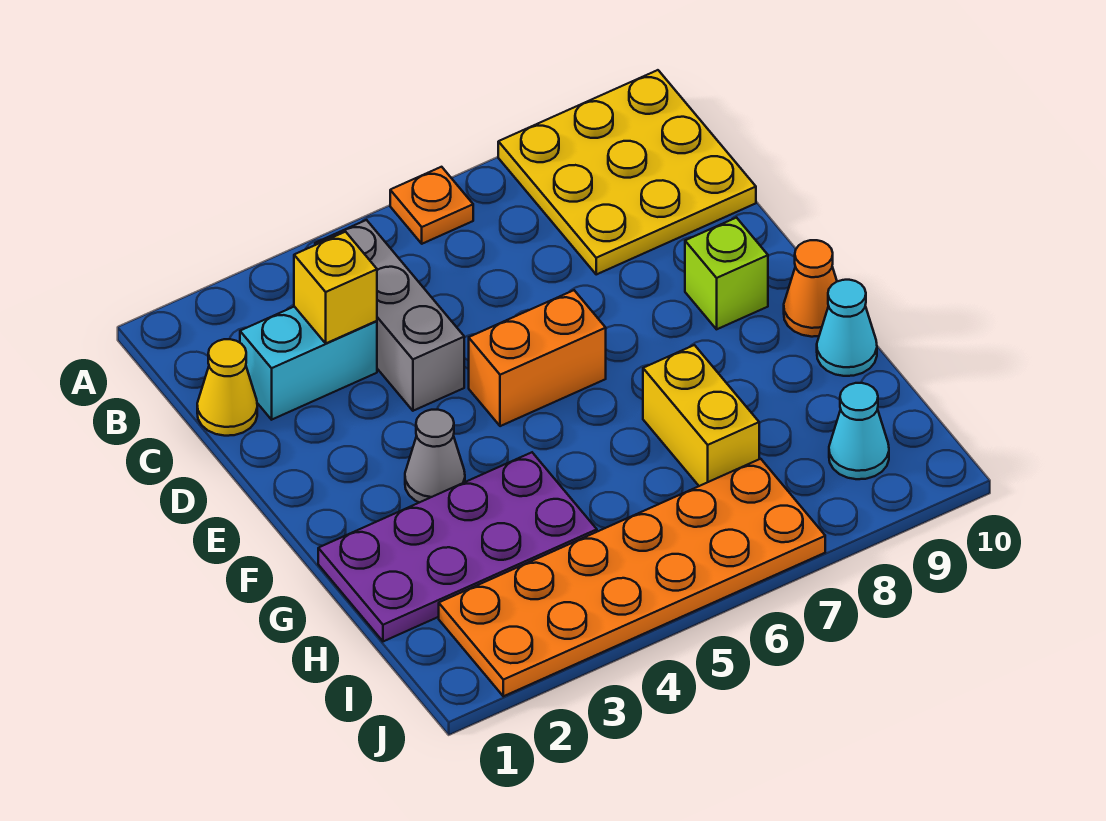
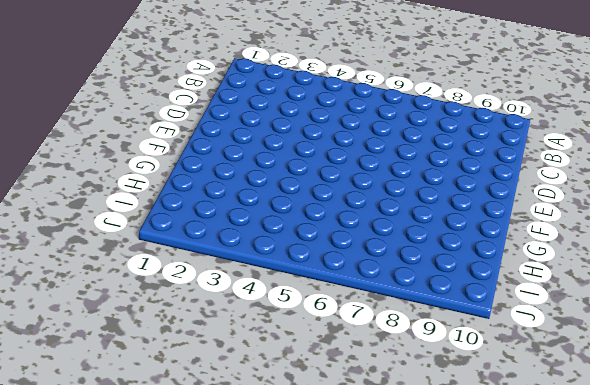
none -> orange plate A6 level 1
none -> yellow plate A8:C10 level 1
none -> grey brick B4:D4 level 1

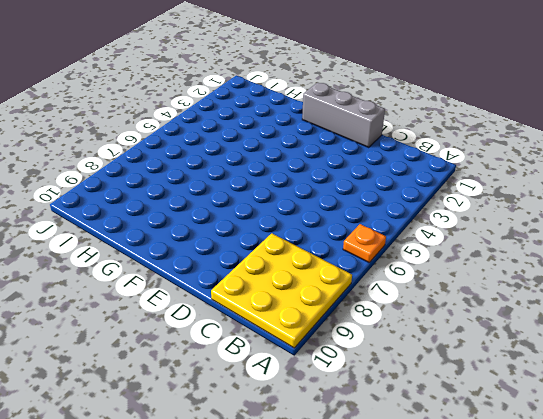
grey brick D1:F1 level 1 -> grey brick B4:D4 level 1
none -> yellow cone C1 level 1
none -> cyan brick C2:C3 level 1
none -> orange brick E5:E6 level 1

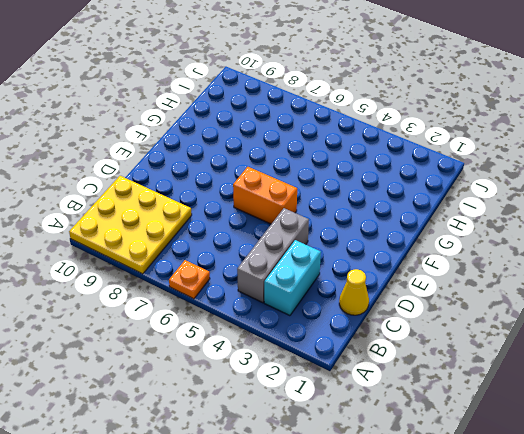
cyan brick B3:C3 level 1 -> cyan brick C2:C3 level 1
none -> lime brick E9 level 1
none -> grey cone F3 level 1
none -> orange cone F10 level 1

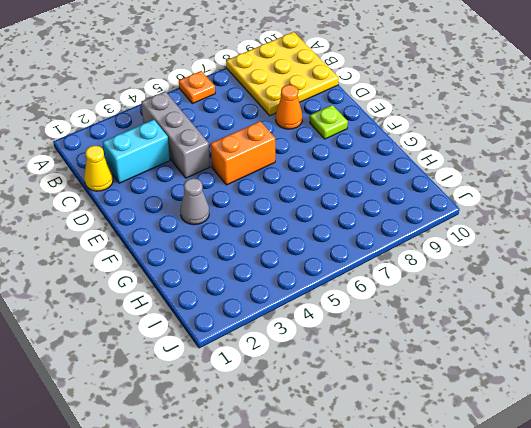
orange cone D8 level 1 -> orange cone F10 level 1
lime plate E9 level 1 -> lime brick E9 level 1
none -> purple plate G1:H4 level 1
none -> yellow brick G7:H7 level 1
none -> cyan cone G10 level 1

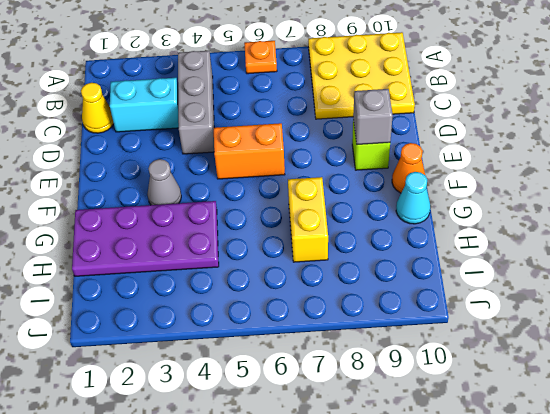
grey brick E9 level 2 -> none
none -> orange plate I2:J7 level 1
none -> cyan cone I9 level 1
none -> yellow brick C3 level 2

